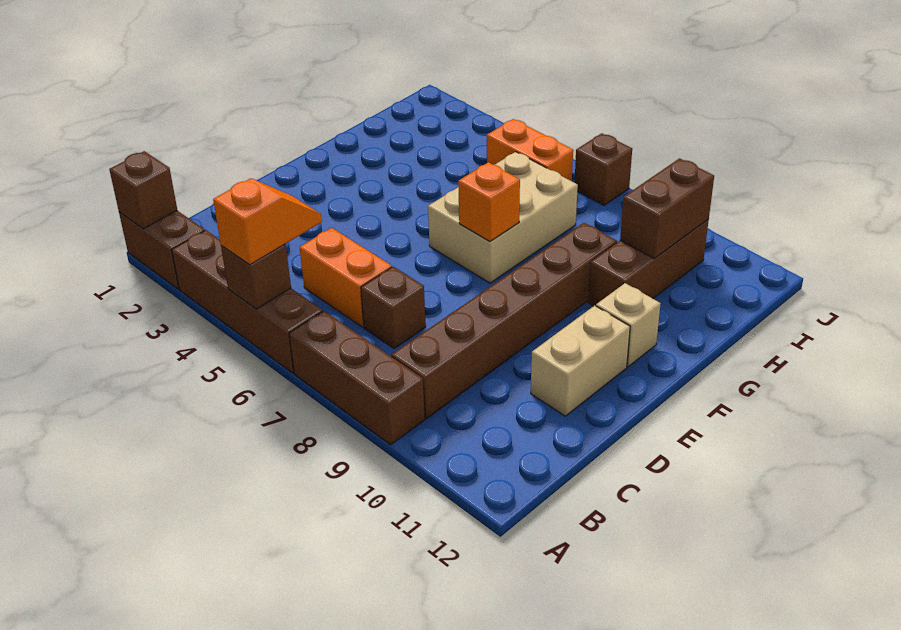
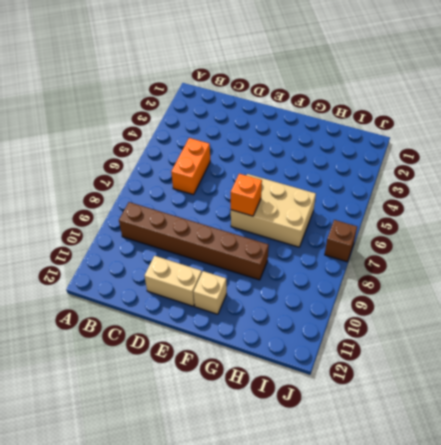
none -> brown brick A1:A2 level 1
none -> brown brick A3:A6 level 1
none -> brown brick A7:A9 level 1

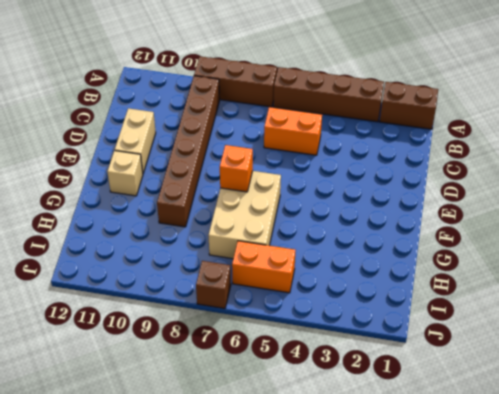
none -> brown brick C7 level 1
none -> brown brick G10:I10 level 1
none -> brown brick A1 level 2

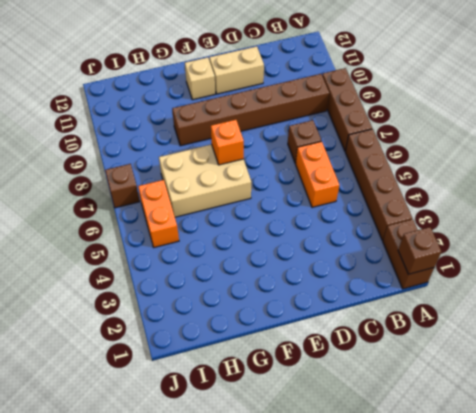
none -> brown brick G10:I10 level 1
none -> brown brick A5 level 2
none -> brown brick H10:I10 level 2

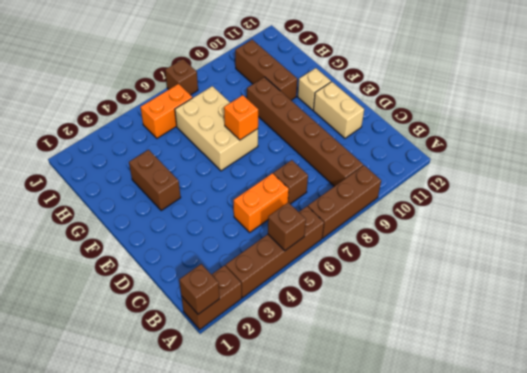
brown brick F3:G3 level 1 -> brown brick H10:I10 level 2
none -> orange slope A5:B5 level 3 top A

